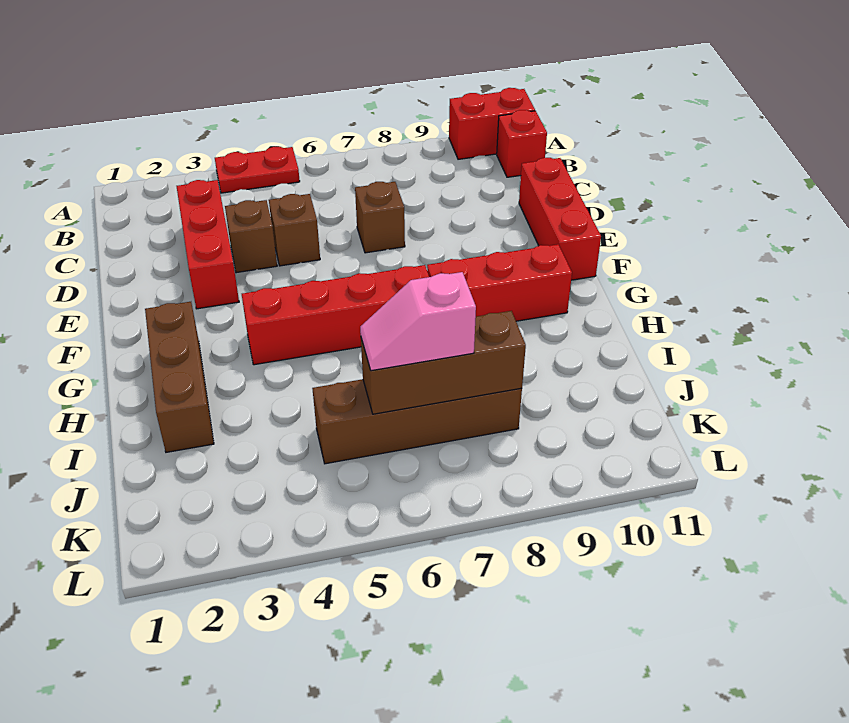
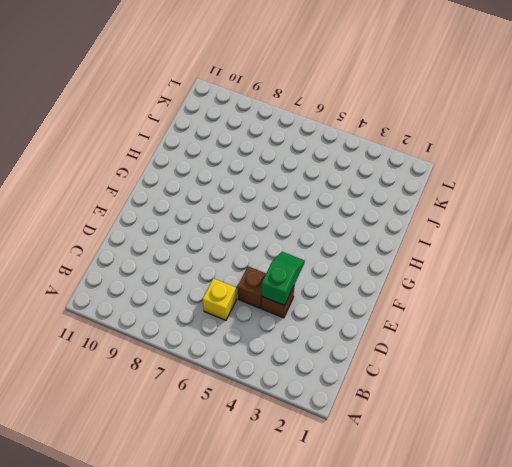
yellow brick C6 level 1 -> none
green slope D4:E4 level 2 top D -> none
none -> red plate A4:A5 level 1
none -> red brick A10:A11 level 1
none -> red brick B11 level 1

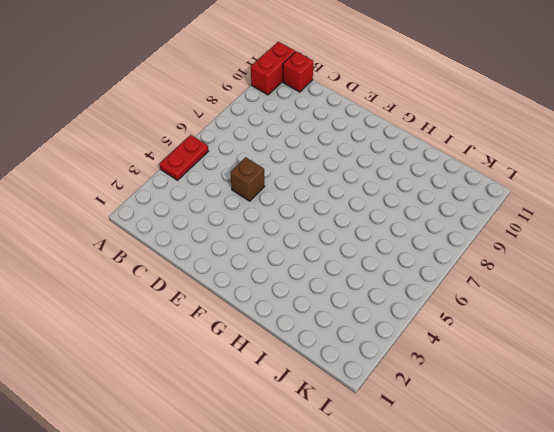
none -> red brick C3:E3 level 1
none -> brown brick D4 level 1
none -> brown brick D7 level 1

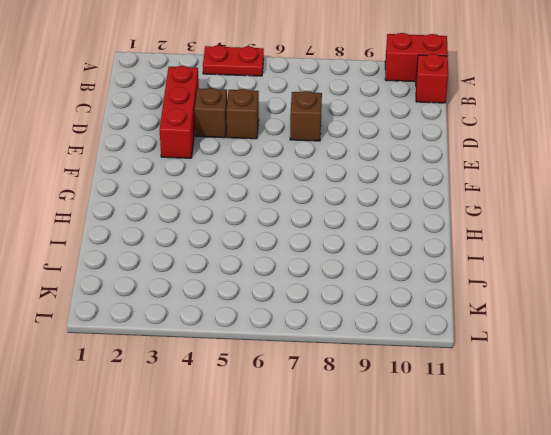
none -> red brick D11:F11 level 1
none -> brown brick G2:I2 level 1
none -> red brick G4:G7 level 1

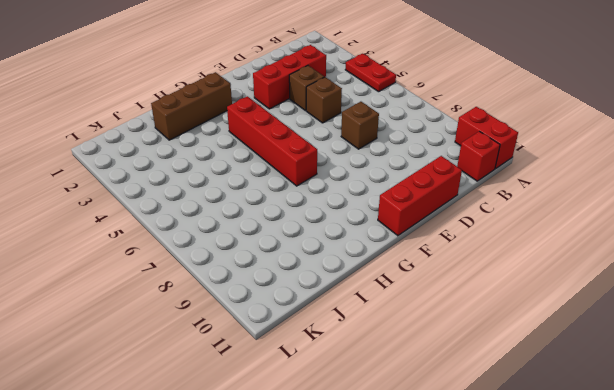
none -> red brick G8:G10 level 1
none -> brown brick J5:J8 level 1
none -> brown brick J6:J8 level 2

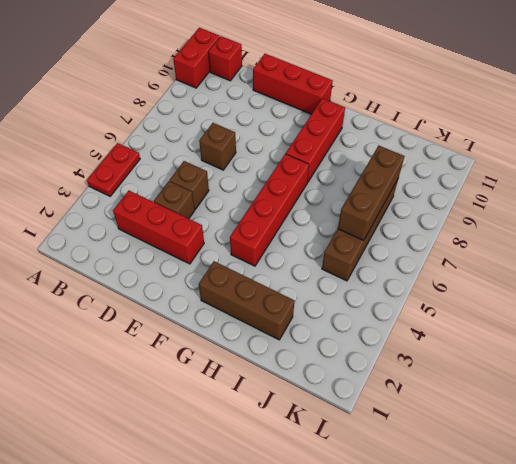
none -> pink slope J6:J7 level 3 top 7

